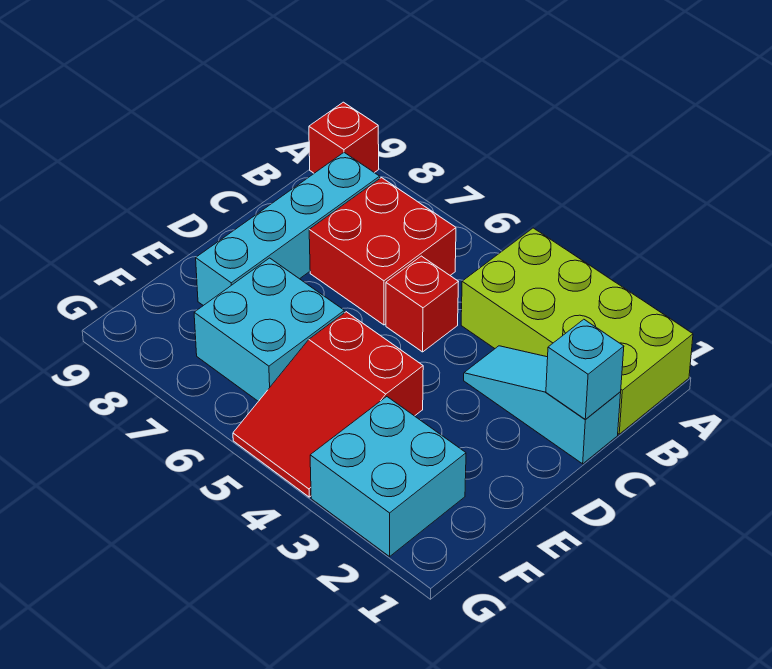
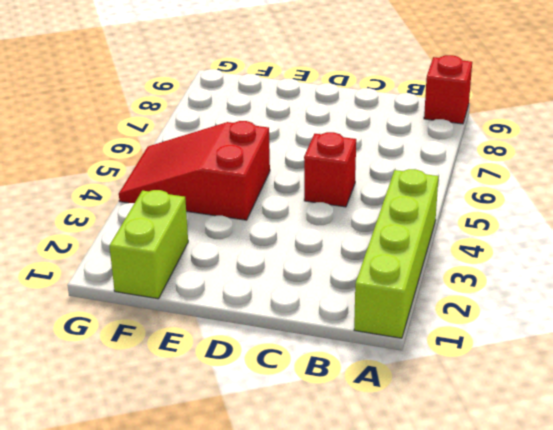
lime brick A1:A4 level 1 -> lime brick A1:B4 level 1
lime brick F1:F2 level 1 -> cyan brick F2:G3 level 1
none -> red brick B6:C7 level 1
none -> cyan brick B8:E8 level 1

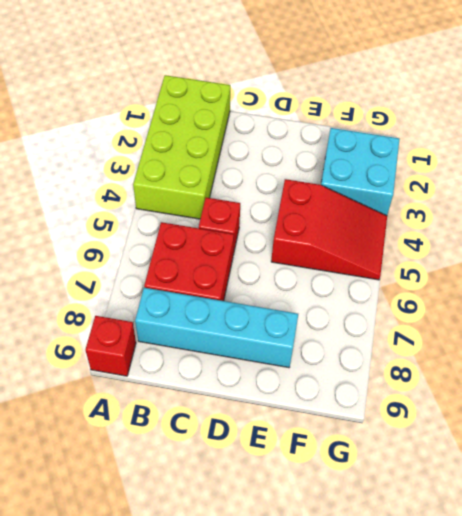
none -> cyan slope C1:C3 level 1 top 1
none -> cyan brick E6:F7 level 1

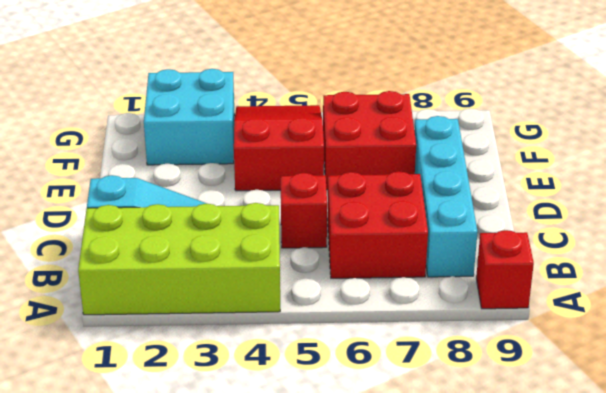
red brick E6:F7 level 1 -> cyan brick E6:F7 level 1
none -> cyan brick C1 level 2

